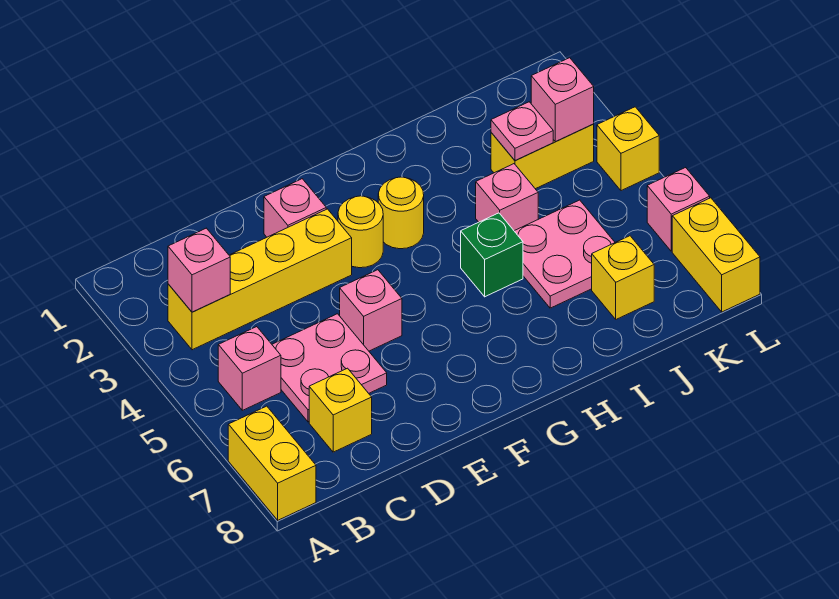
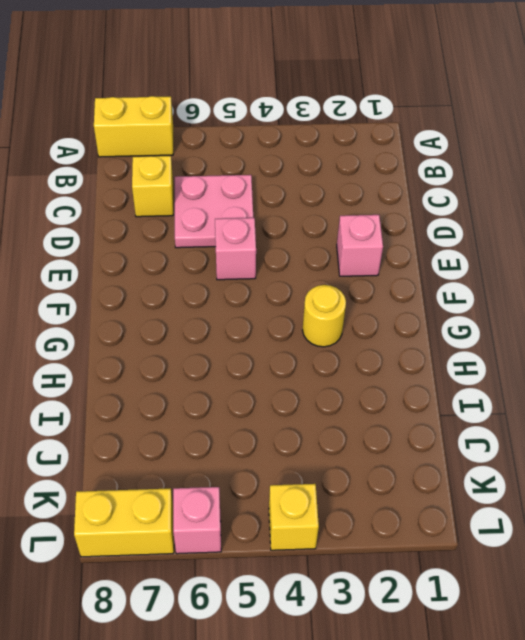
none -> yellow brick B3:E3 level 1
none -> pink brick B5 level 1
none -> yellow round brick F3 level 1

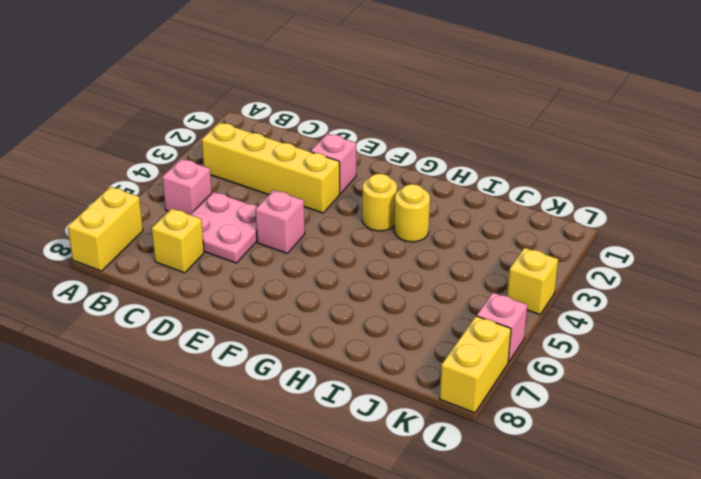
yellow round brick H3 level 1 -> yellow round brick F3 level 1
none -> green brick H5 level 1
none -> pink brick I4 level 1
none -> pink plate I5:J6 level 1

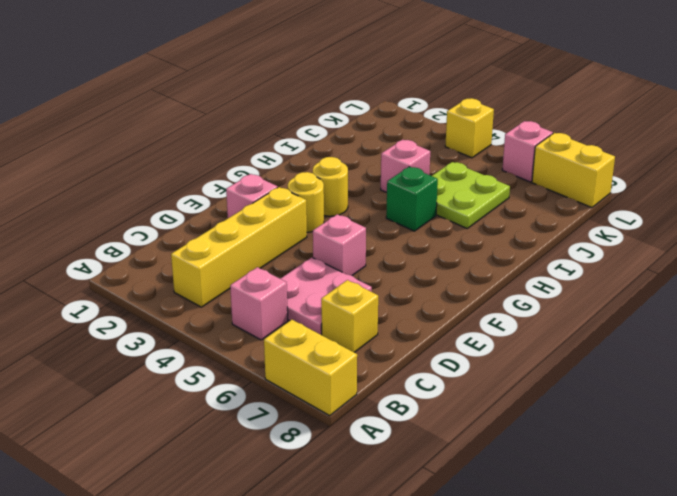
lime plate I5:J6 level 1 -> pink plate I5:J6 level 1
none -> yellow brick J3:K3 level 1
none -> yellow brick J7 level 1
none -> pink brick B3 level 2

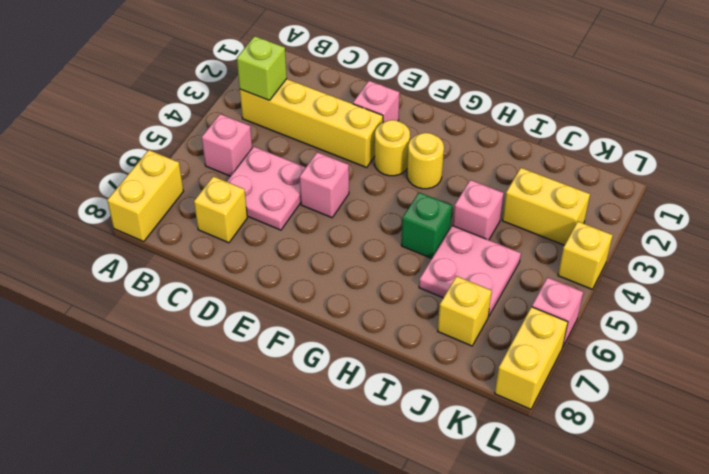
lime brick B3 level 2 -> pink brick B3 level 2
none -> pink plate J3 level 2
none -> pink brick K3 level 2

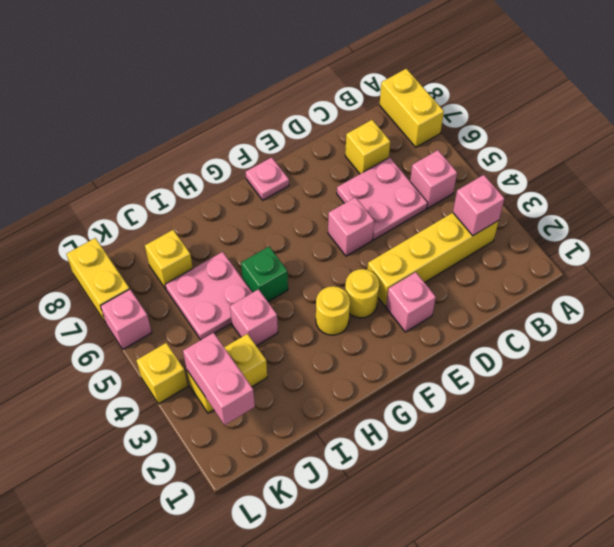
pink plate F8 level 1 -> pink plate J3 level 2
pink brick K2:K3 level 2 -> pink brick K3 level 2

